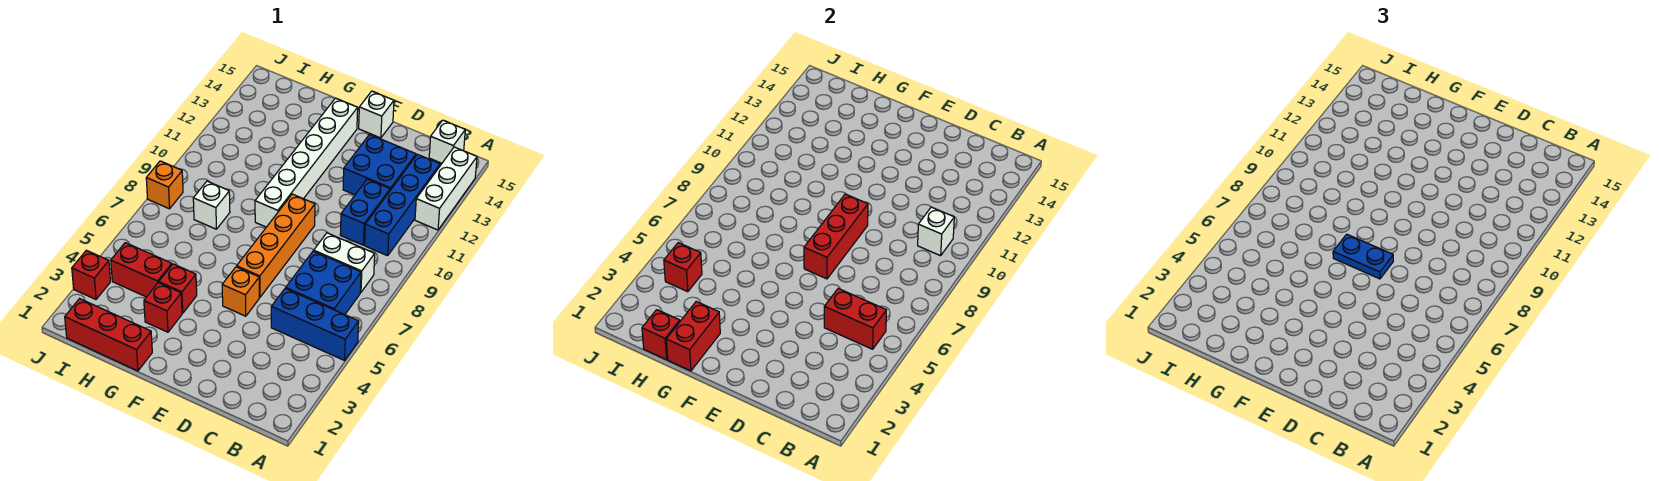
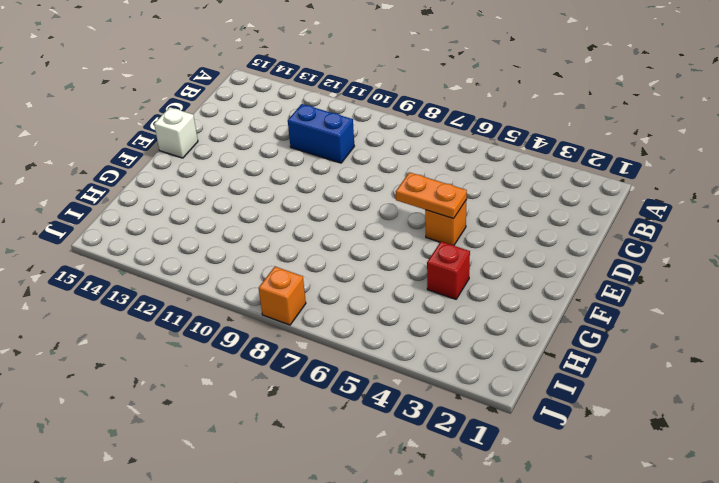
orange plate E5:E6 level 2 -> none
none -> blue brick A5:C5 level 1
none -> white brick A12:A14 level 1
none -> blue brick B6:C7 level 1

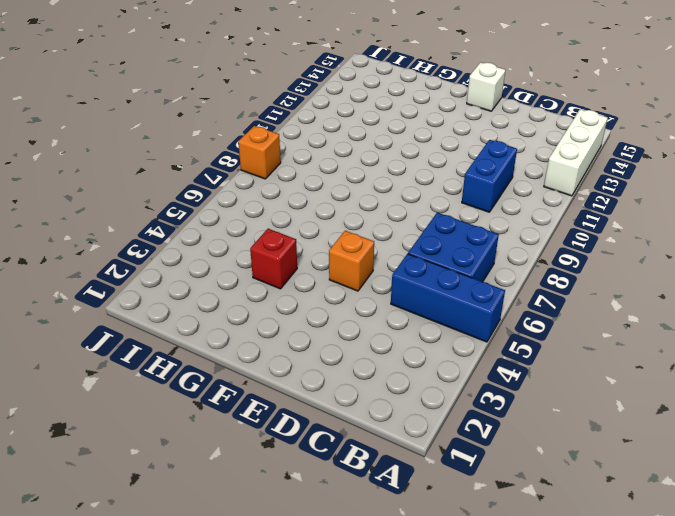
none -> white brick B8:C8 level 1
none -> blue brick B10:B13 level 1
none -> white brick B15 level 1

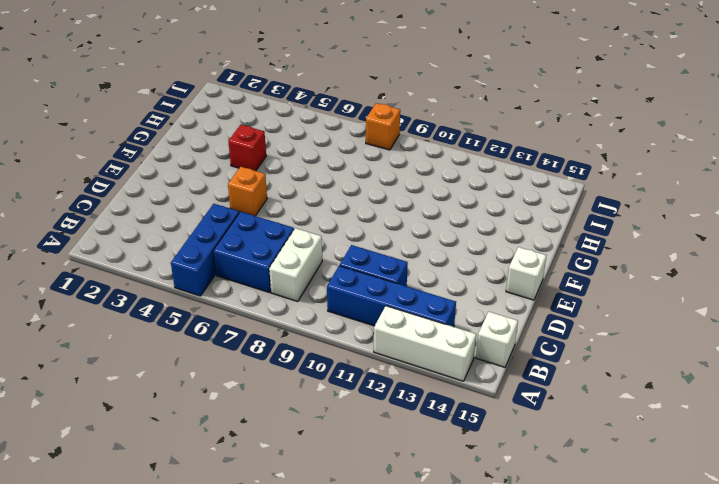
none -> blue brick C12:D13 level 1
none -> orange brick E6:E9 level 1
none -> white brick F9:F14 level 1

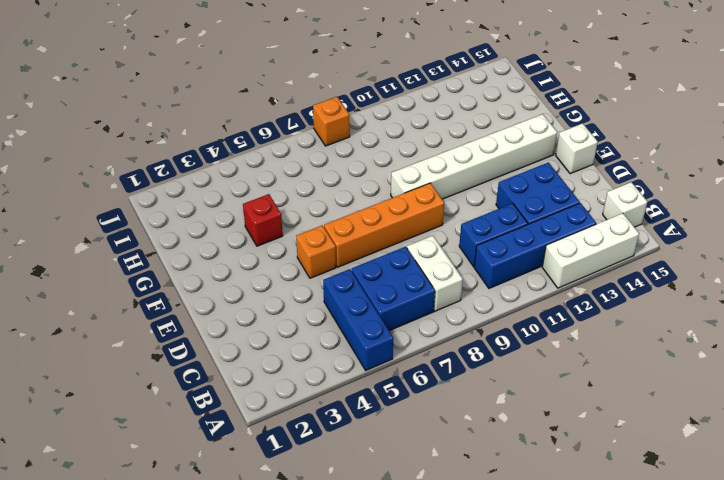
none -> red brick G1:I1 level 1
none -> red brick G3 level 1
none -> red brick H4:I4 level 1

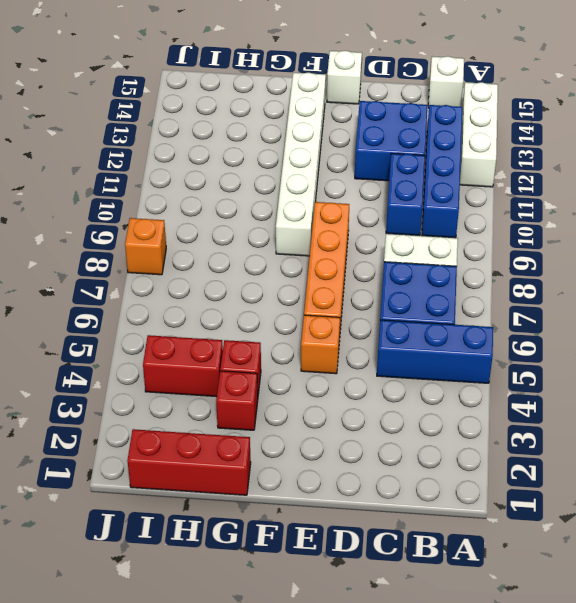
none -> white brick H8 level 1
none -> red brick J3 level 1
none -> red brick B5:C5 level 2

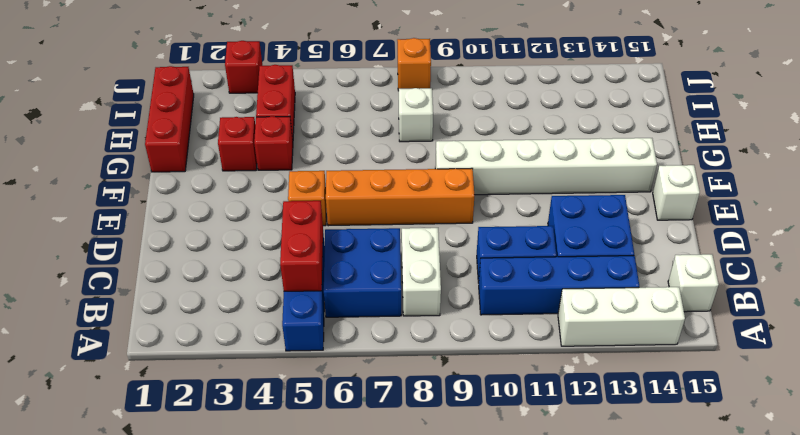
none -> white brick B10 level 2
none -> red brick E7:E9 level 2
none -> red brick G1:G2 level 2

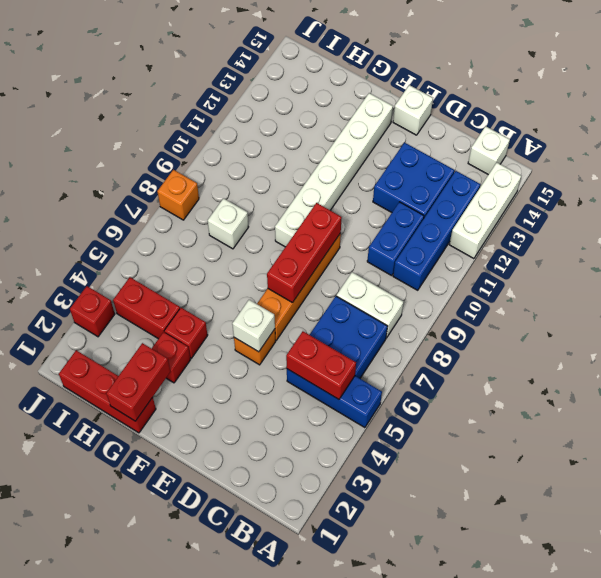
white brick E5 level 2 -> white brick B10 level 2
none -> red brick H1 level 2
none -> red brick I4 level 2
none -> blue plate E7:F7 level 3

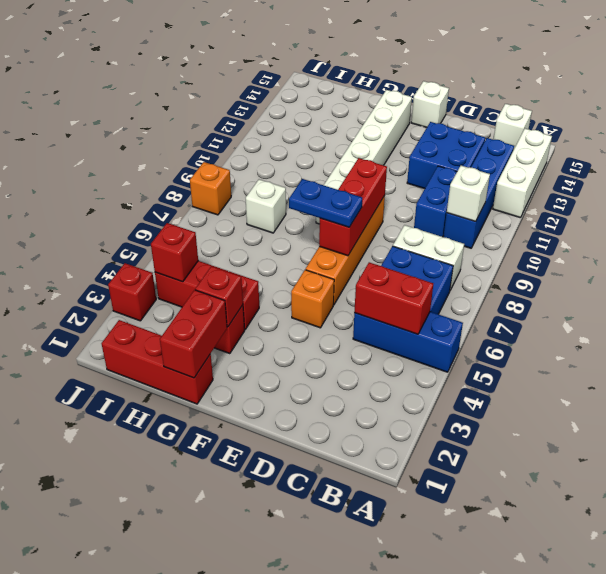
red brick G3 level 2 -> red brick H1 level 2

